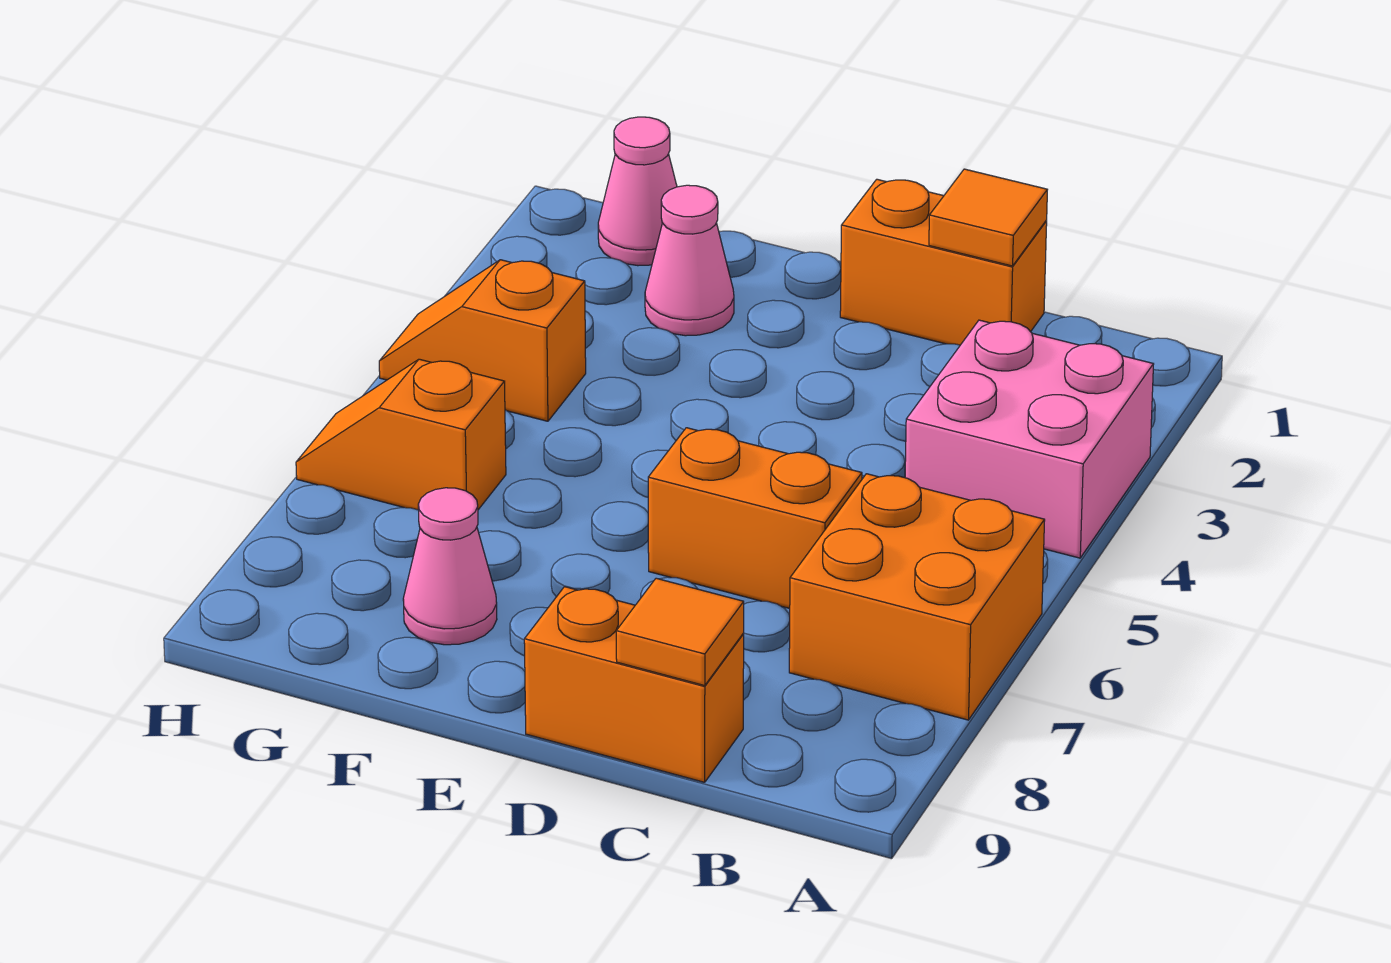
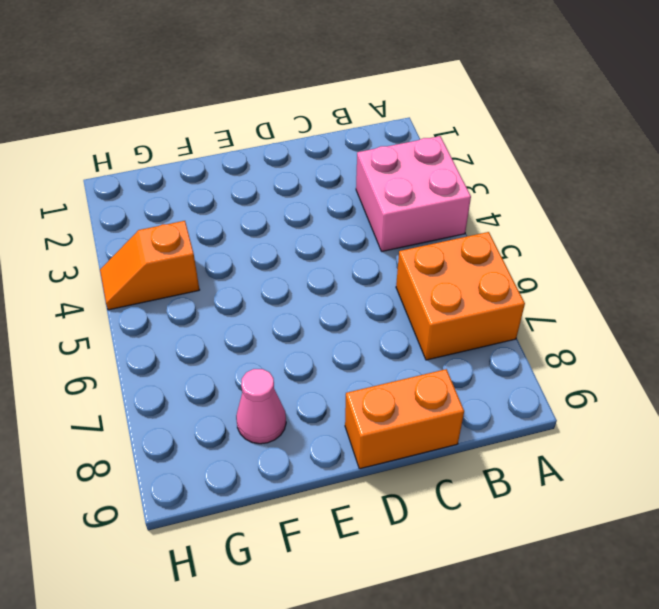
none -> orange brick C1:D1 level 1
none -> orange brick C6:D6 level 1
none -> pink cone F2 level 1

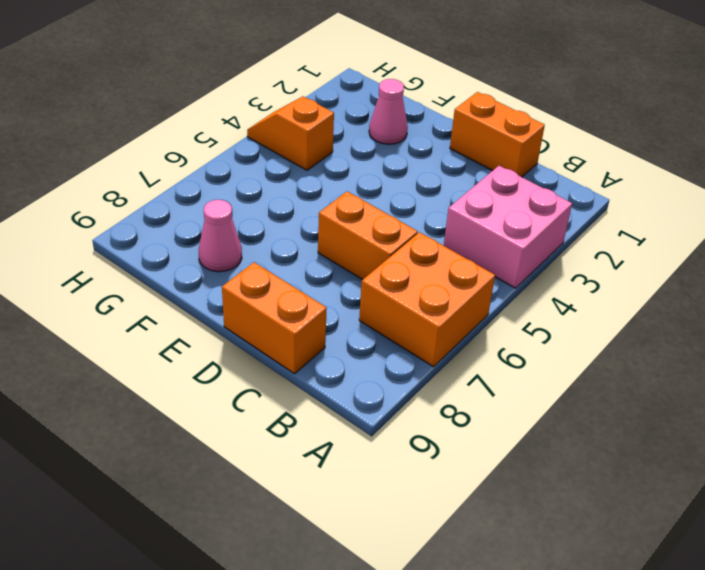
none -> pink cone G1 level 1
none -> orange slope G6:H6 level 1 top G
none -> orange tile C1 level 2

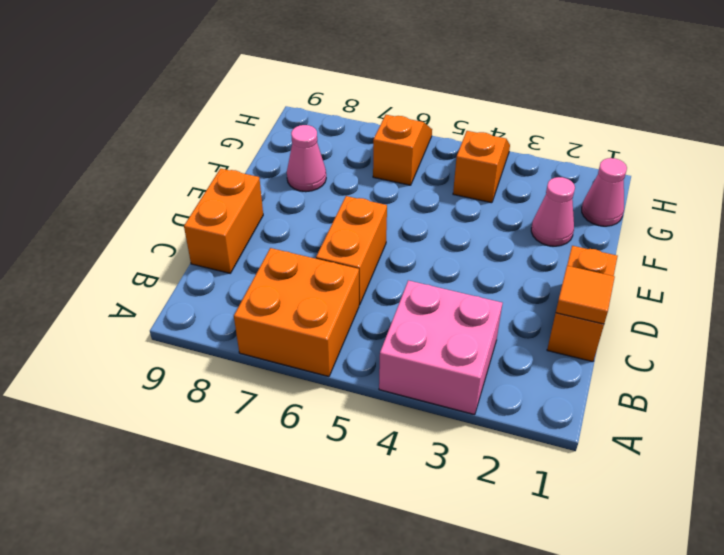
none -> orange tile C9 level 2

